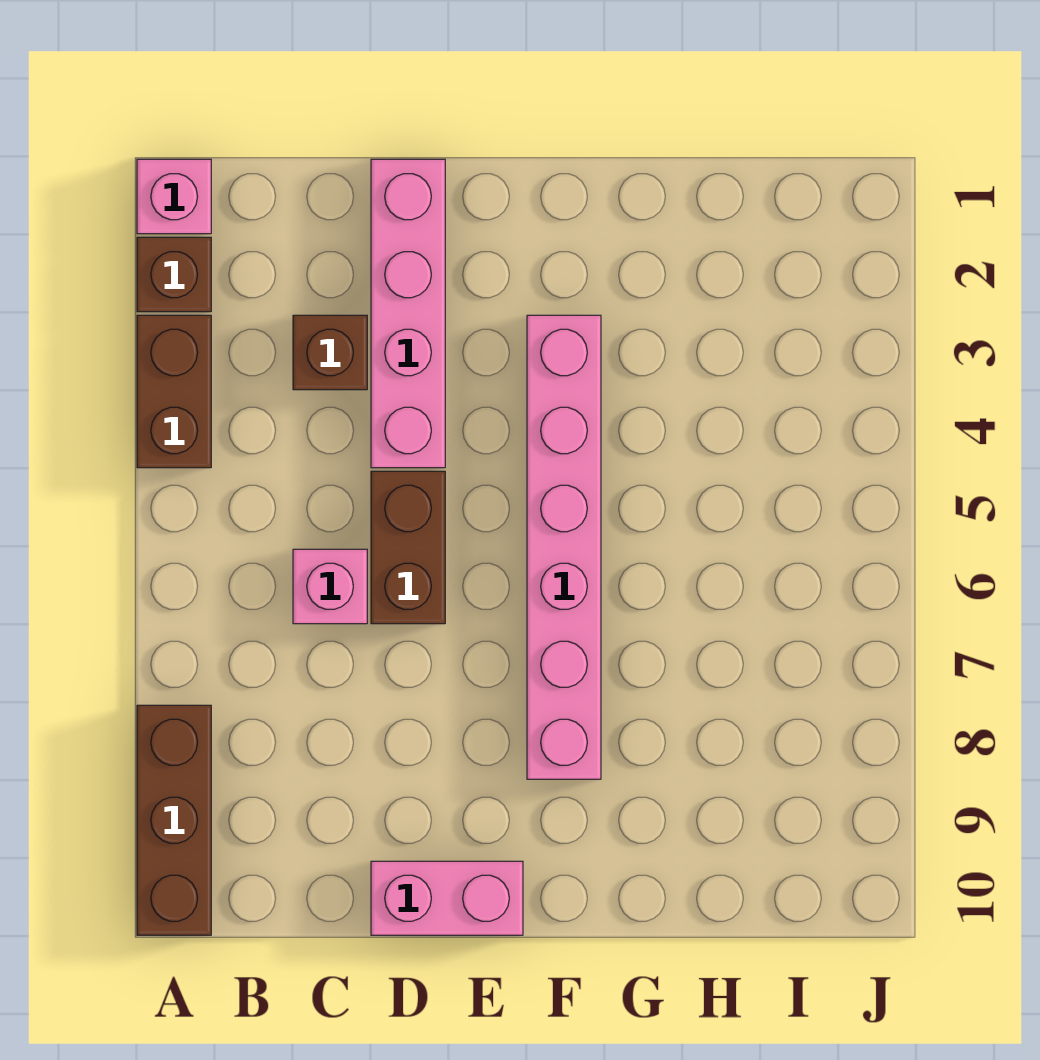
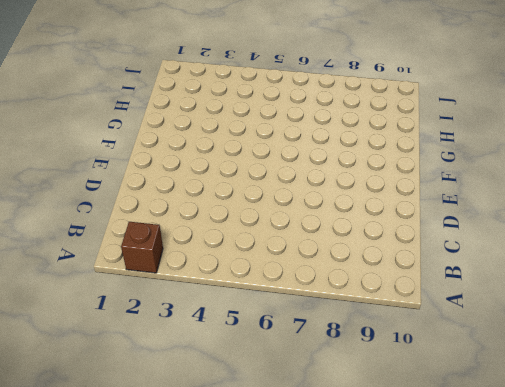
none -> pink brick A1 level 1
none -> brown brick A3:A4 level 1

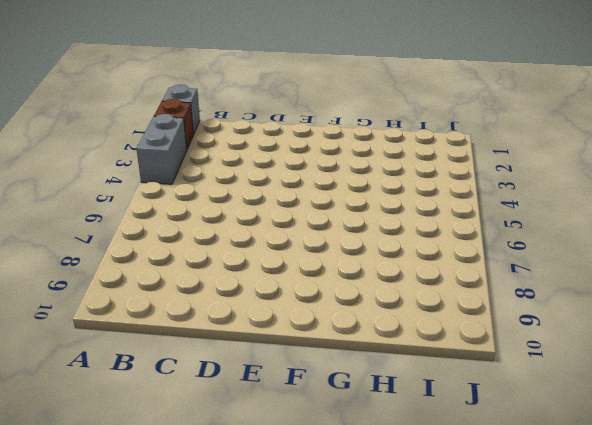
grey brick A1 level 1 -> pink brick A1 level 1
grey brick A3:A4 level 1 -> brown brick A3:A4 level 1
none -> brown brick A8:A10 level 1
none -> brown brick C3 level 1

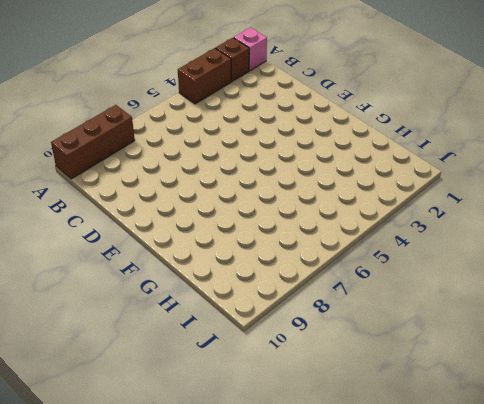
none -> brown brick C3 level 1
none -> pink brick C6 level 1

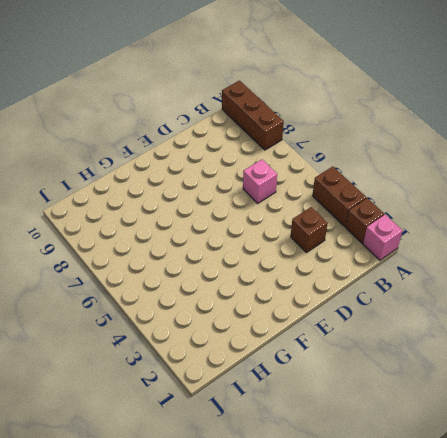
none -> pink brick D1:D4 level 1
none -> brown brick D5:D6 level 1

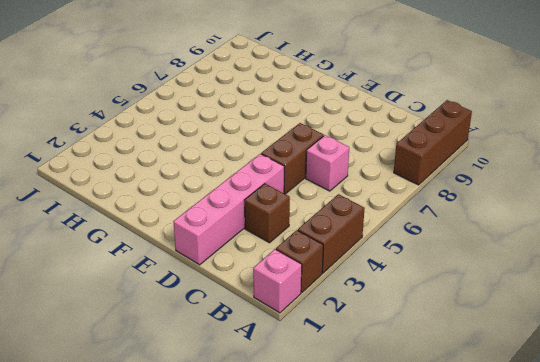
none -> pink brick D10:E10 level 1
none -> pink brick F3:F8 level 1

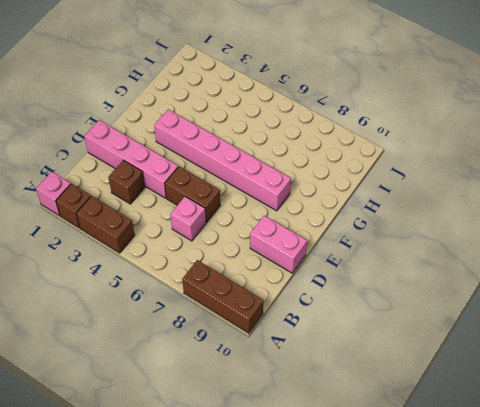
pink brick D9:D10 level 1 -> pink brick D10:E10 level 1

